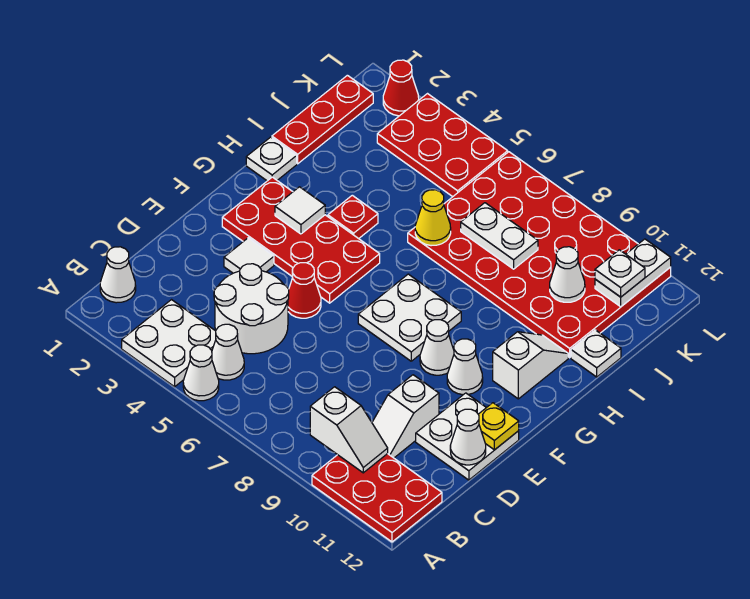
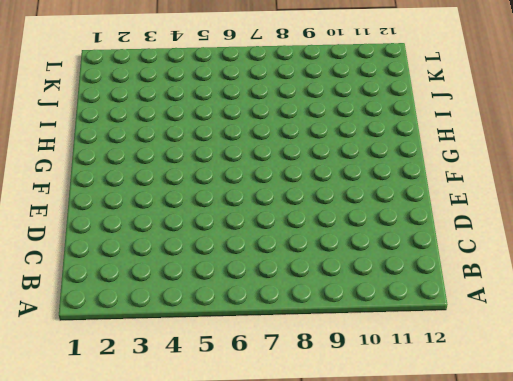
none -> white plate A3:B4 level 1
none -> white cone A5 level 1
none -> red plate A10:B12 level 1
none -> white cone B1 level 1

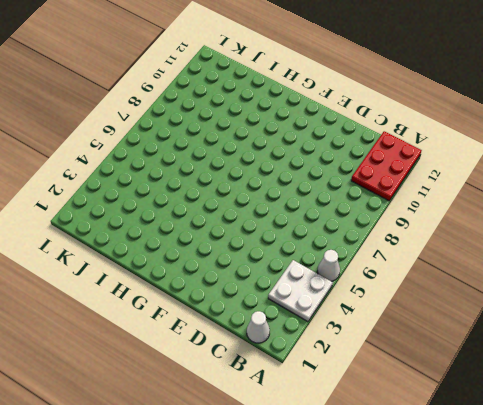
none -> white cone B5 level 1
none -> white round brick C4:D5 level 1
none -> white slope C10:D10 level 1 top D
none -> white plate D11:E12 level 1

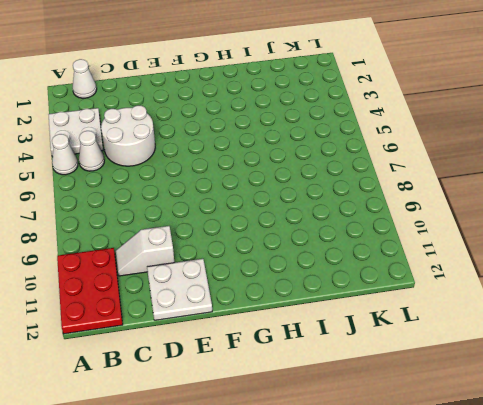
none -> white tile E3 level 1
none -> red cone E5 level 1
none -> red plate F2:G5 level 1
none -> white plate F7:G8 level 1

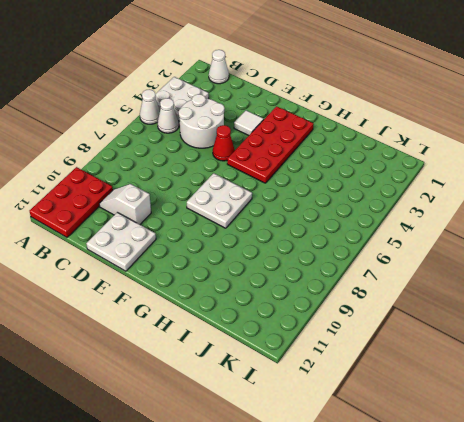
none -> white cone F9 level 1
none -> white cone F10 level 1
none -> white slope G11:H11 level 1 top G
none -> white plate H1 level 1

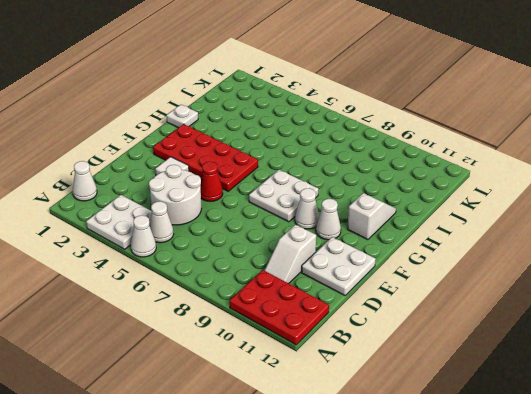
none -> red plate H4 level 1
none -> red plate I1:K1 level 1
none -> red plate I6:L11 level 1
none -> white plate I12 level 1

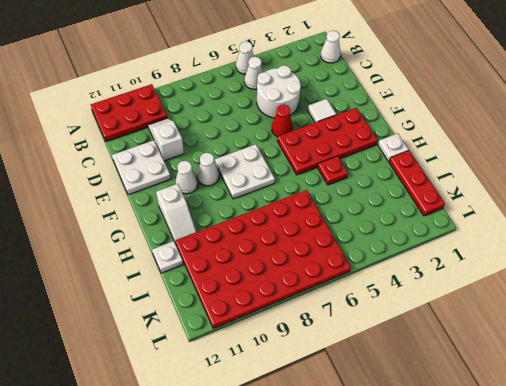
none -> white plate A3:B4 level 1
none -> red plate K3:L5 level 1
none -> red cone L2 level 1
none -> white slope B9:B10 level 2 top 9

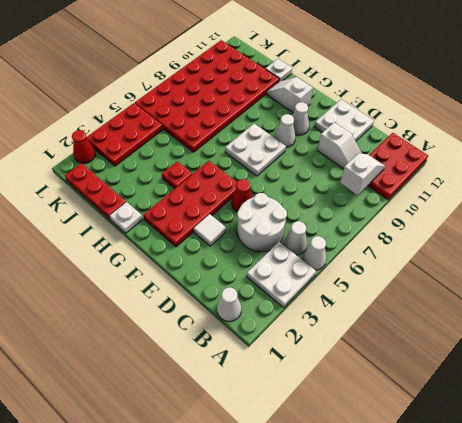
none -> white cone D12 level 2
none -> yellow plate E12 level 2
none -> white tile G3 level 2
none -> yellow cone I6 level 2

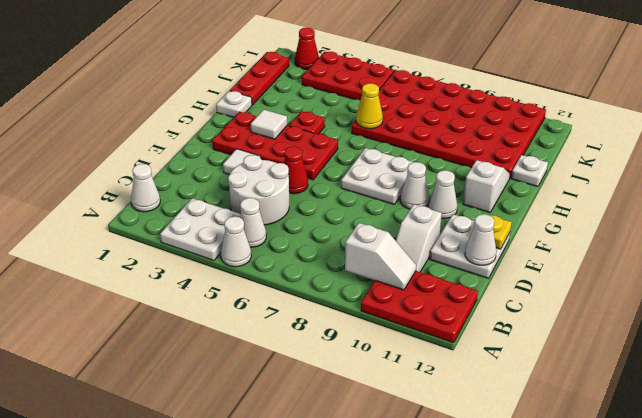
none -> white plate J7:J8 level 2
none -> white cone J10 level 2
none -> white plate K11:L11 level 2
none -> white plate K11 level 3

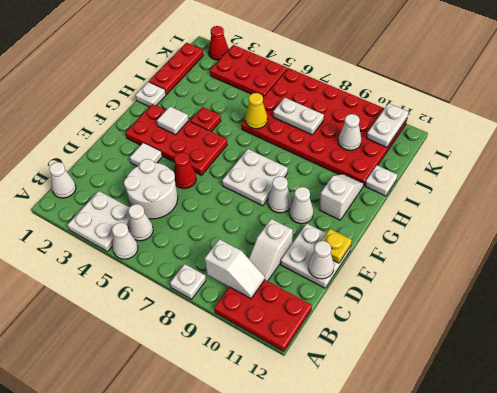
white plate A8 level 1 -> white plate K11 level 3

